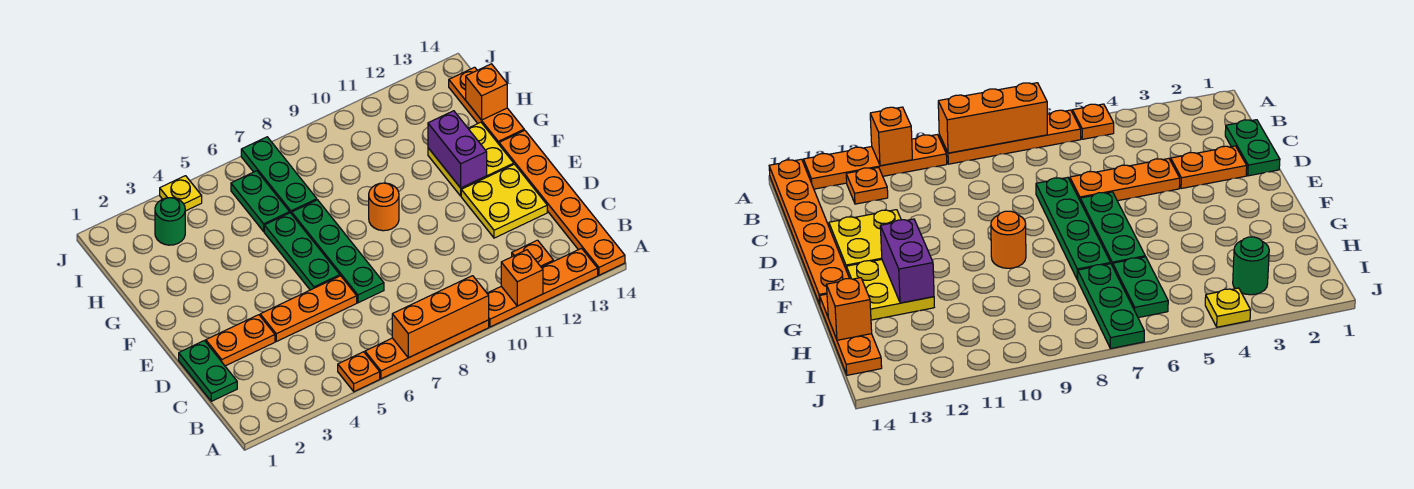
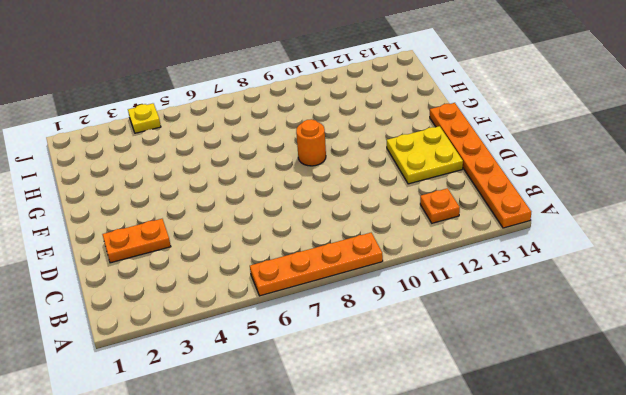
none -> orange plate A5 level 1
none -> orange plate A10:A13 level 1
none -> green plate C1:D1 level 1

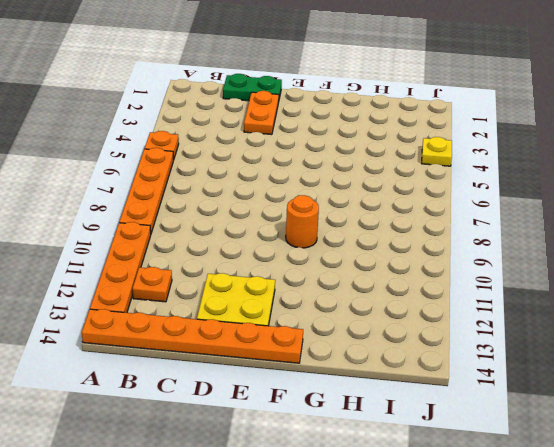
none -> orange plate D4:D6 level 1
none -> green plate D7:G7 level 1
none -> green plate E6:G6 level 1

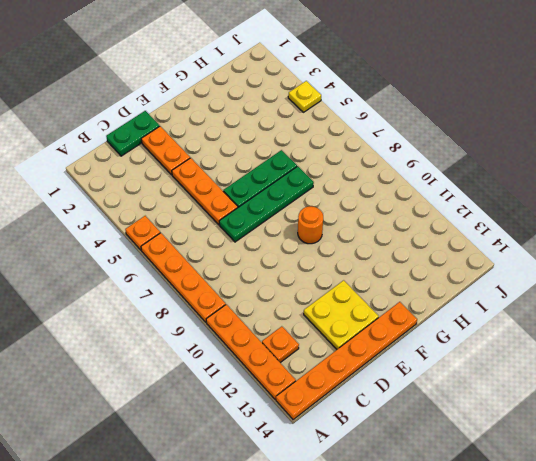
none -> yellow plate F12:G13 level 1
none -> orange plate G14:I14 level 1
none -> green plate H6:I6 level 1

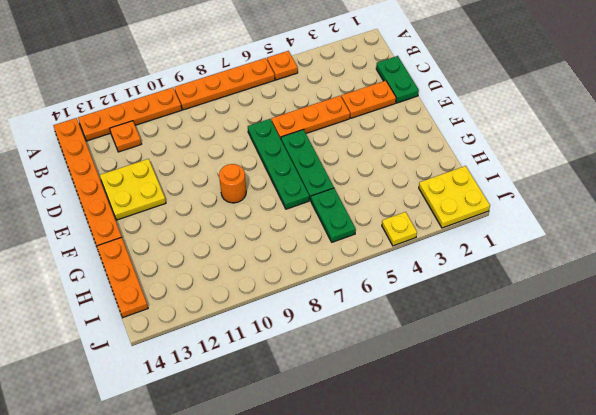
yellow plate I1:J2 level 1 -> yellow plate F12:G13 level 1
none -> green plate H7:J7 level 1
none -> green round brick I3 level 1
none -> orange brick A7:A9 level 2

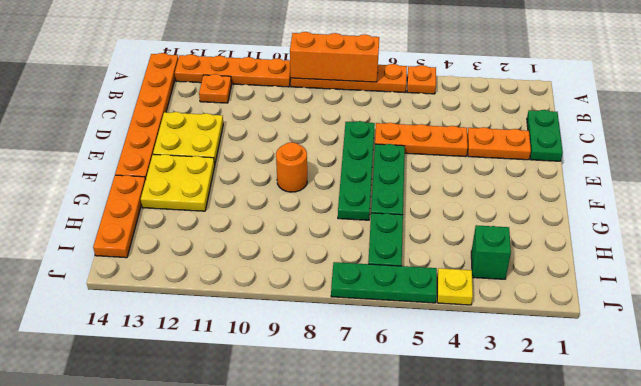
green brick I3 level 1 -> green round brick I3 level 1
green plate J5:J7 level 1 -> green plate H7:J7 level 1
none -> orange brick A11 level 2
none -> purple brick F12:G12 level 2
none -> orange brick H14 level 2

